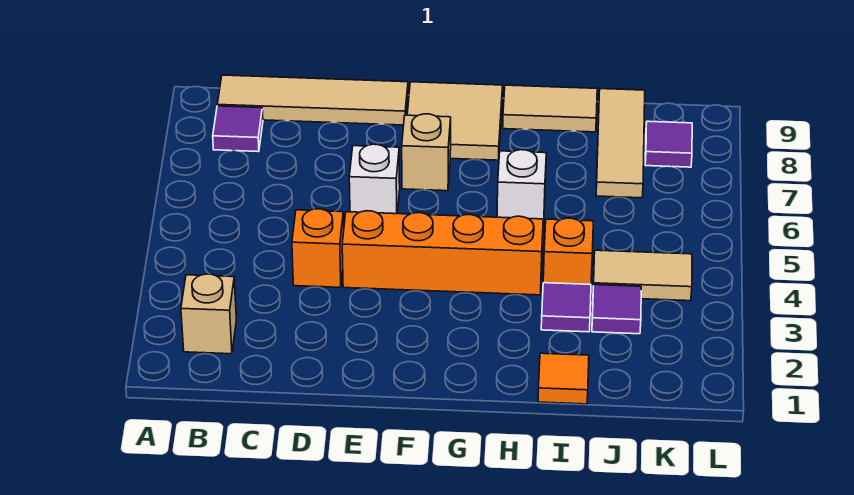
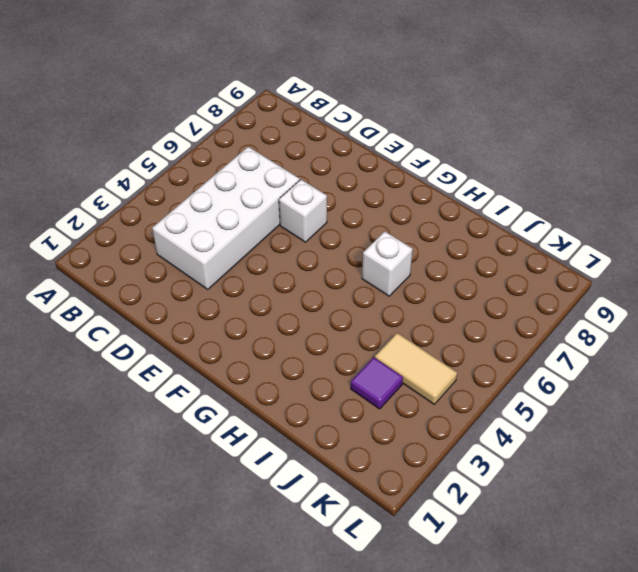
white brick C3:D6 level 1 -> orange brick D4 level 1
none -> tan brick B2 level 1
none -> purple tile B8 level 1
none -> tan tile B9:E9 level 1

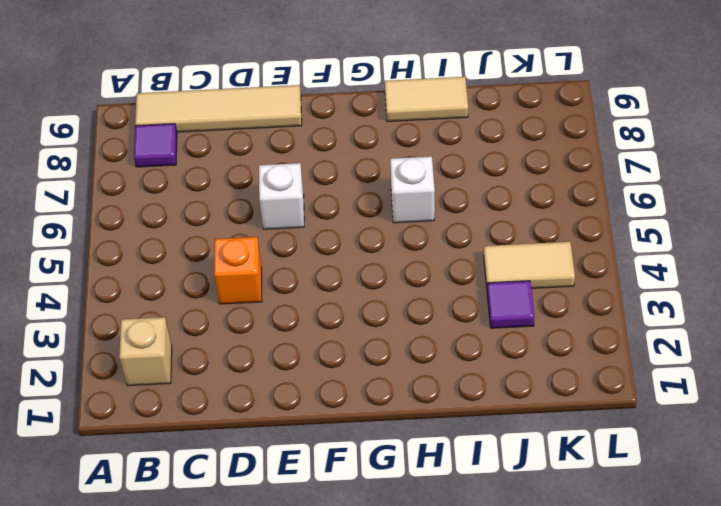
none -> orange brick E4:H4 level 1
none -> tan brick F7 level 1
none -> tan tile F8:G9 level 1

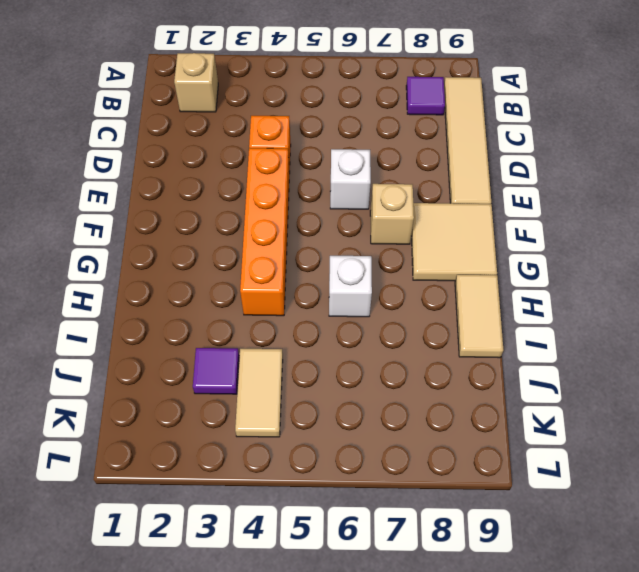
none -> orange tile I1 level 1
none -> purple tile I3 level 1
none -> orange brick I4 level 1

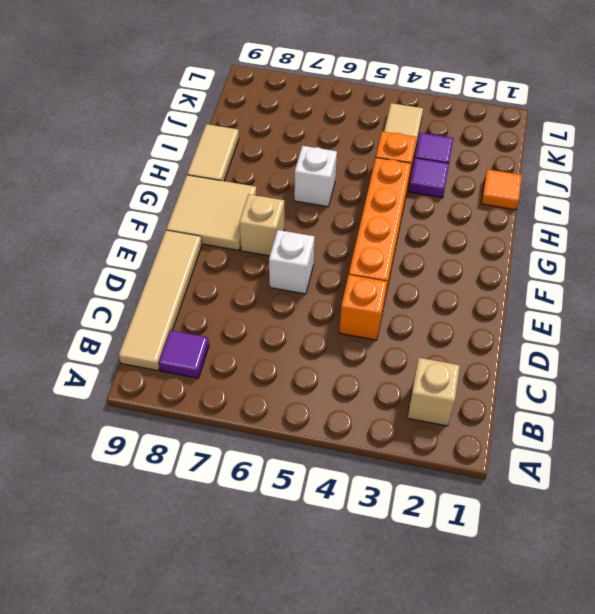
none -> tan tile J7:J9 level 1
none -> purple tile K8 level 1

